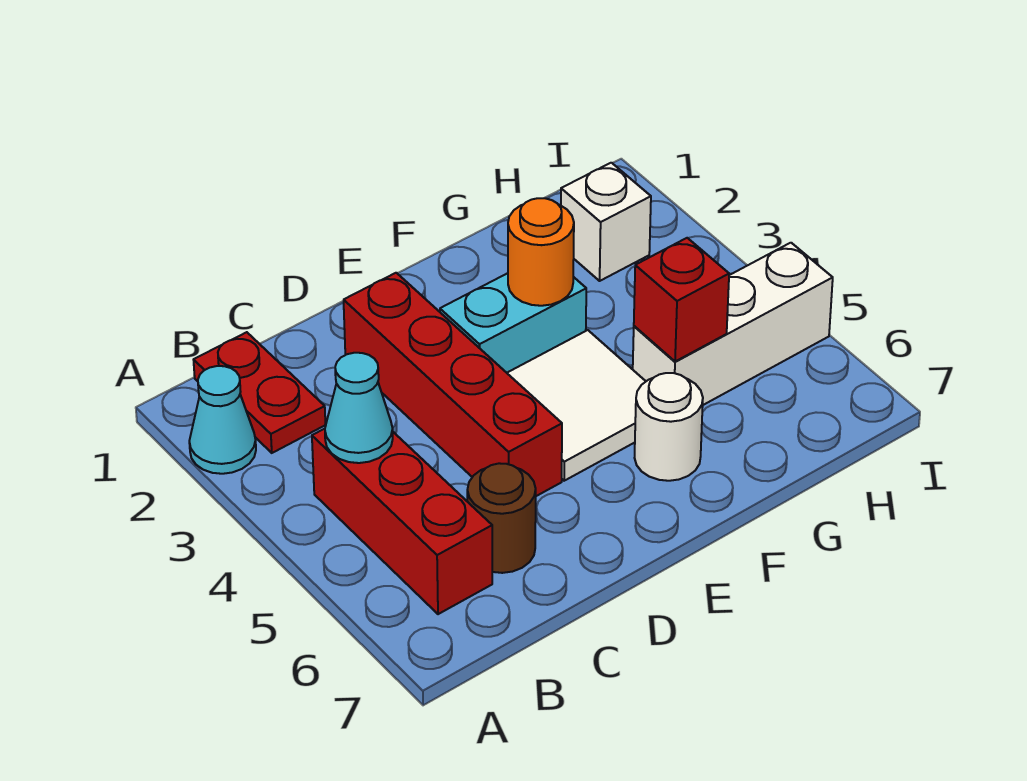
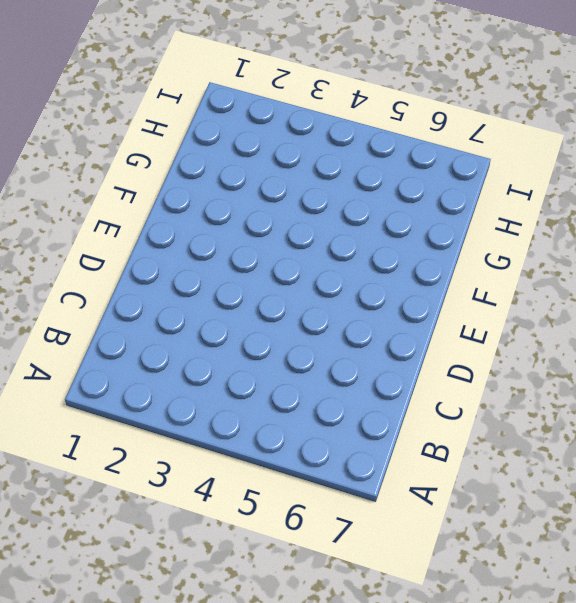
none -> cyan cone A2 level 1
none -> red plate B1:B2 level 1
none -> red brick B4:B6 level 1

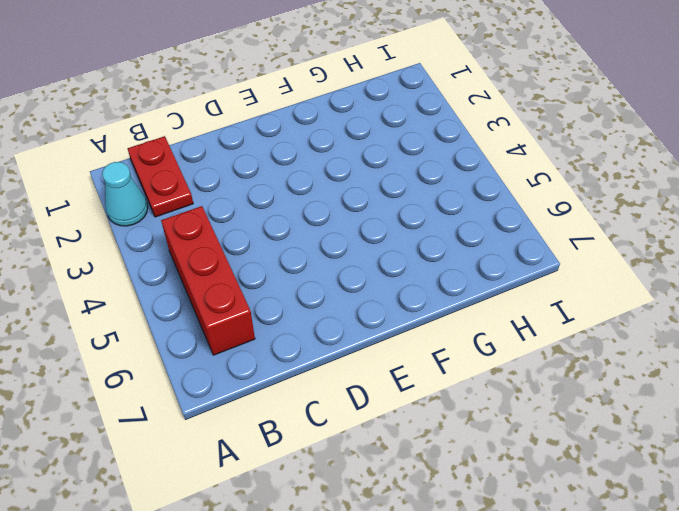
none -> brown round brick C6 level 1
none -> red brick D2:D5 level 1
none -> cyan brick E3:F3 level 1

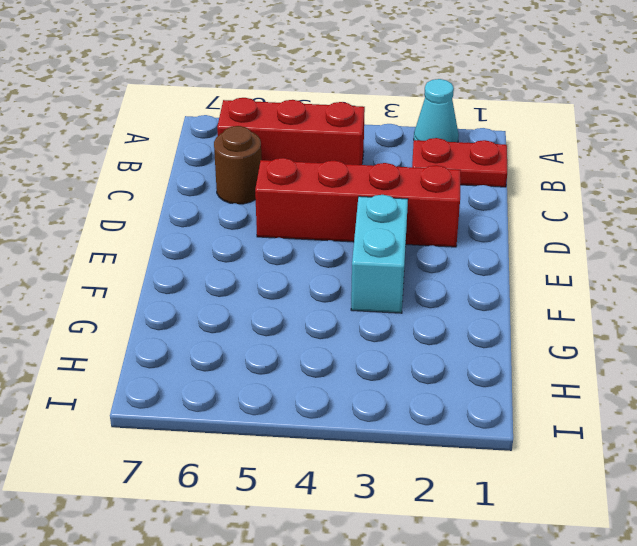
none -> white tile E4:F5 level 1
none -> white round brick F6 level 1
none -> white brick G5:I5 level 1

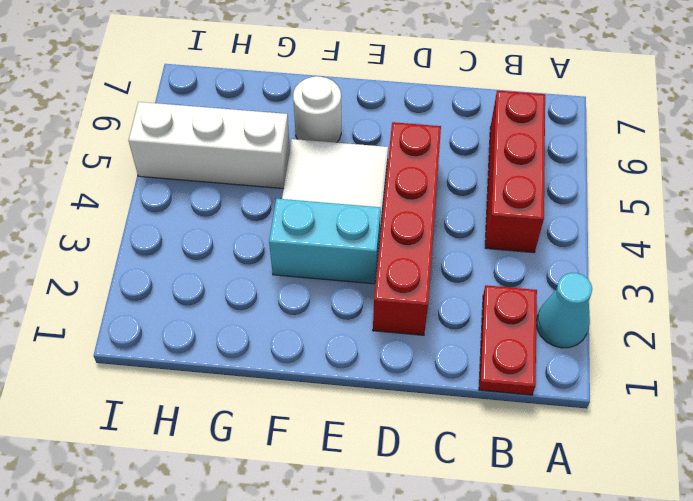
none -> brown round brick C6 level 1
none -> white brick H2 level 1
none -> cyan cone B4 level 2

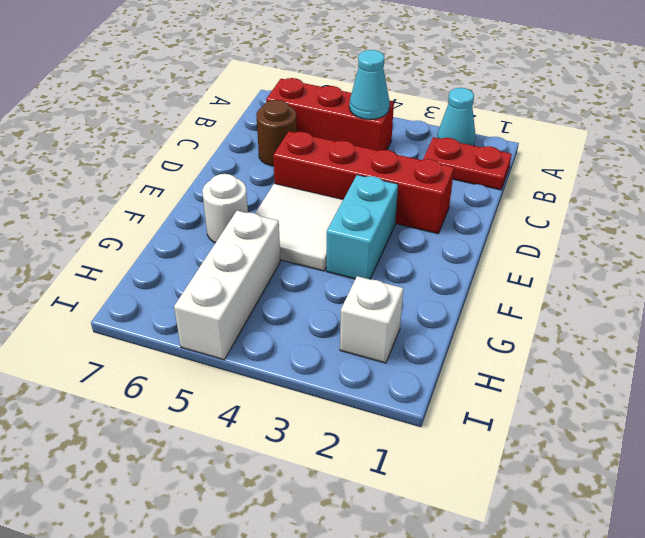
none -> orange round brick F3 level 2
none -> red brick G5 level 2

